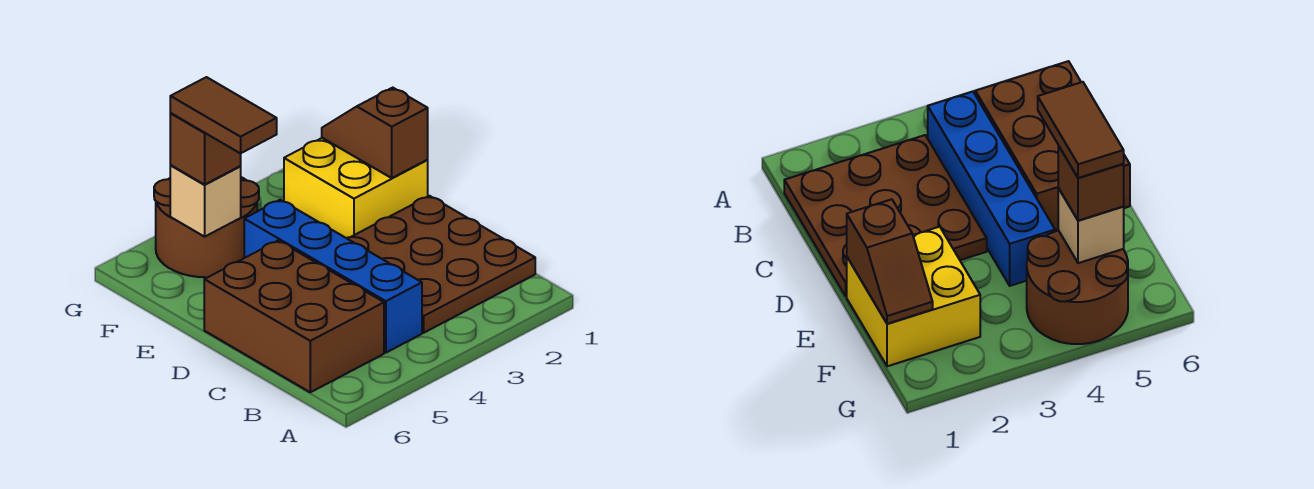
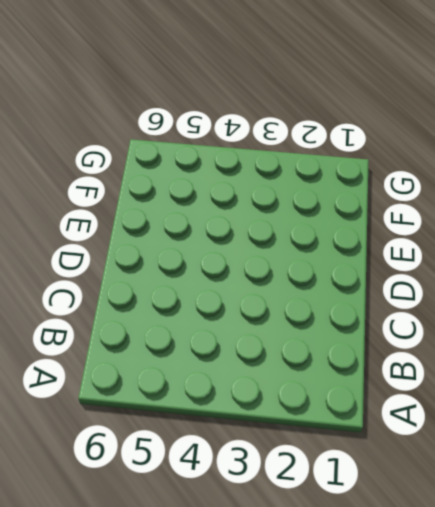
none -> brown plate B1:D3 level 1
none -> blue brick B4:E4 level 1

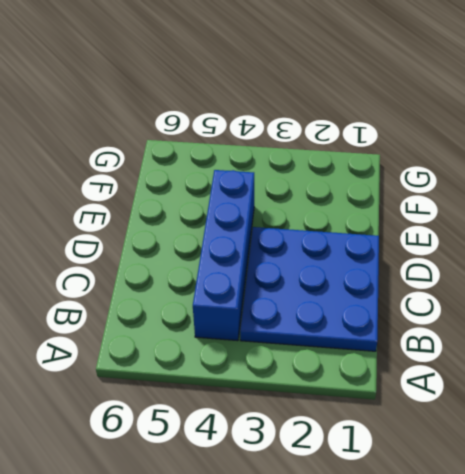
blue plate B1:D3 level 1 -> brown plate B1:D3 level 1
none -> brown brick B5:D6 level 1
none -> yellow brick E1:F2 level 1

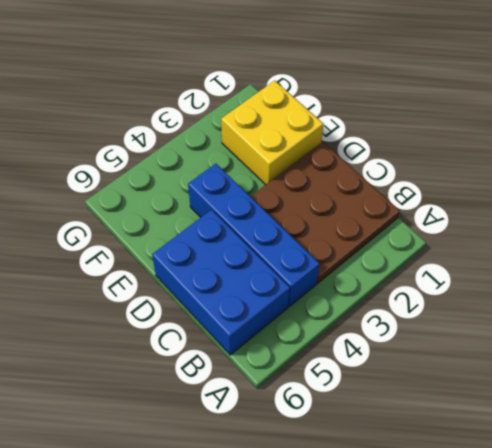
blue brick B5:D6 level 1 -> brown brick B5:D6 level 1
none -> brown round brick F4:G5 level 1
none -> brown slope E1:F1 level 2 top E

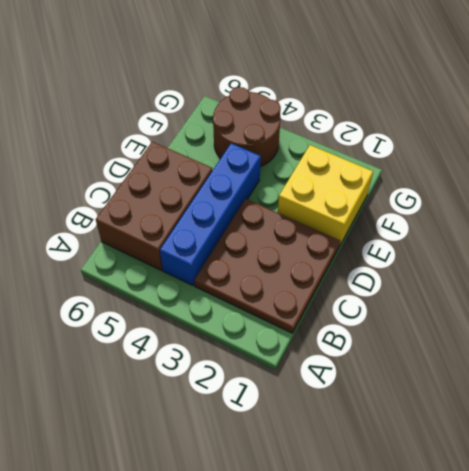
none -> brown slope E1:F1 level 2 top E
none -> tan brick F5 level 2

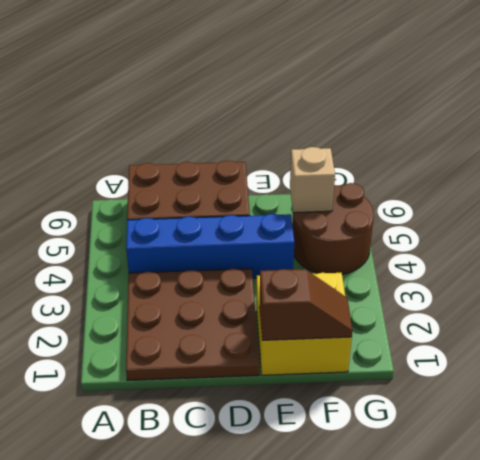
none -> brown brick F5 level 3
none -> brown tile E5:F5 level 4

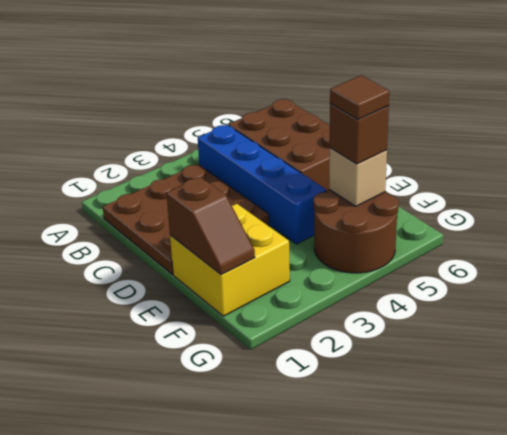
brown tile F5 level 4 -> brown tile E5:F5 level 4

